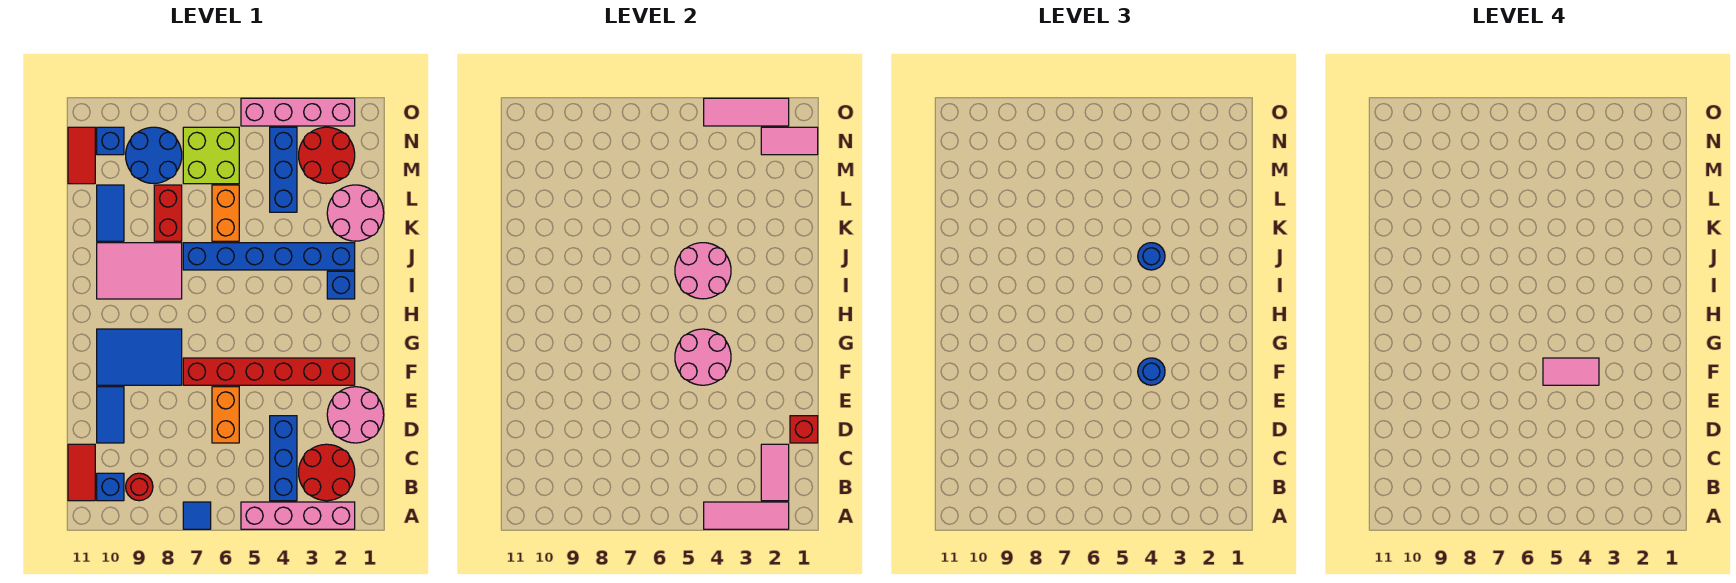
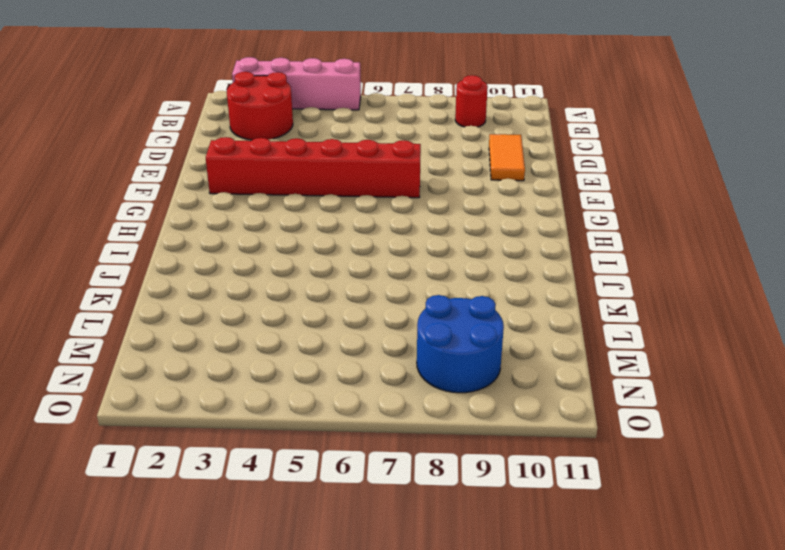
orange tile D10:E10 level 1 -> blue tile D10:E10 level 1
none -> blue tile A7 level 1
none -> blue brick B4:D4 level 1
none -> blue brick B10 level 1
none -> red tile B11:C11 level 1

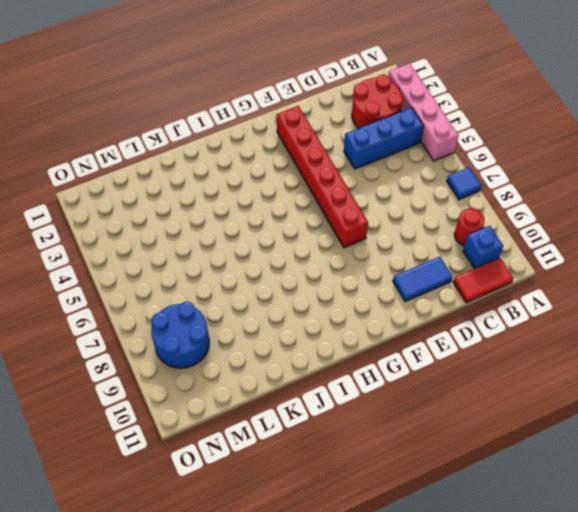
none -> pink round brick D1:E2 level 1
none -> orange brick D6:E6 level 1
none -> blue tile F8:G10 level 1
none -> blue brick I2 level 1

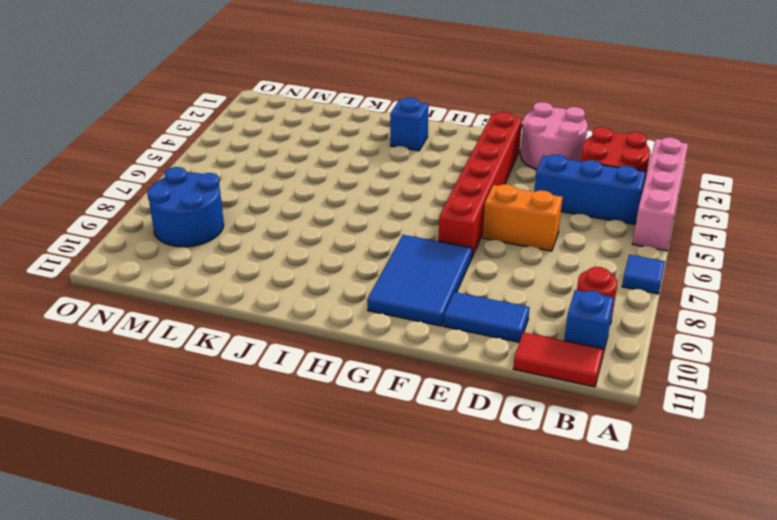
none -> pink tile I8:J10 level 1
none -> blue brick J2:J7 level 1
none -> pink round brick K1:L2 level 1
none -> orange brick K6:L6 level 1

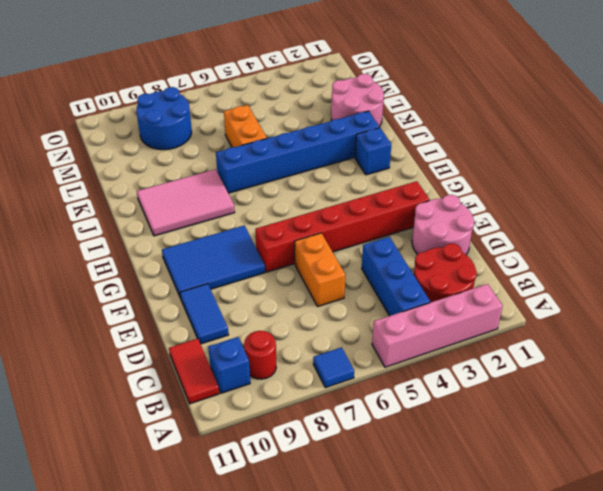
none -> red brick K8:L8 level 1
none -> blue tile K10:L10 level 1
none -> blue brick L4:N4 level 1
none -> red round brick M2:N3 level 1

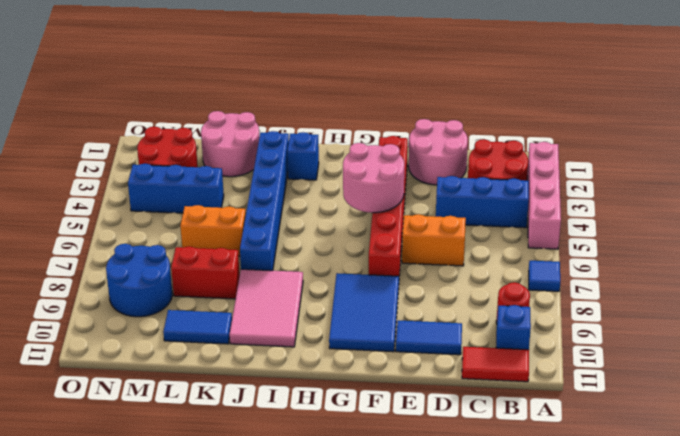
none -> lime brick M6:N7 level 1
none -> red tile M11:N11 level 1
none -> blue brick N10 level 1
none -> pink brick O2:O5 level 1

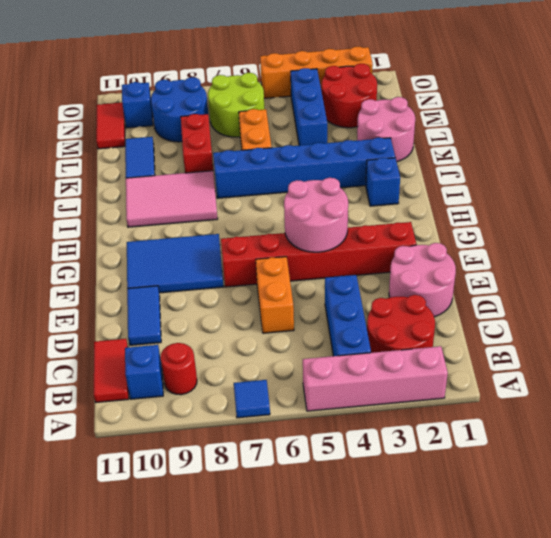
lime round brick M6:N7 level 1 -> lime brick M6:N7 level 1
orange brick O2:O5 level 1 -> pink brick O2:O5 level 1
none -> pink tile A2:A4 level 2
none -> pink tile B2:C2 level 2
none -> red brick D1 level 2
none -> pink round brick I4:J5 level 2

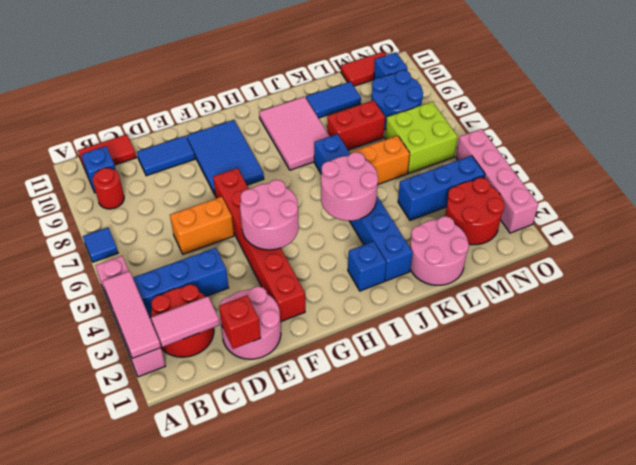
none -> pink tile N1:N2 level 2
none -> pink tile O2:O4 level 2
none -> blue round brick F4 level 3
none -> blue round brick J4 level 3

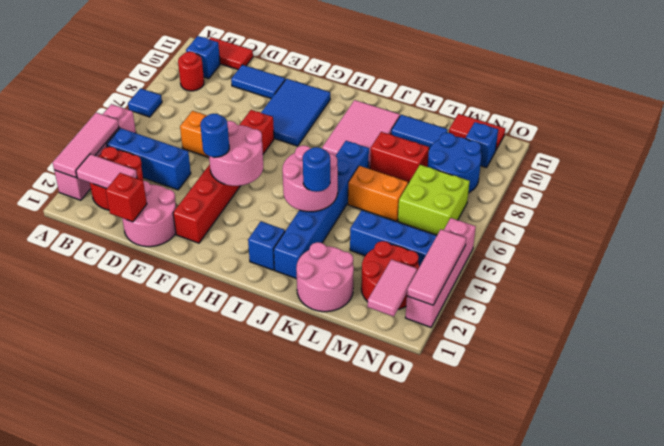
none -> pink tile F4:F5 level 4

